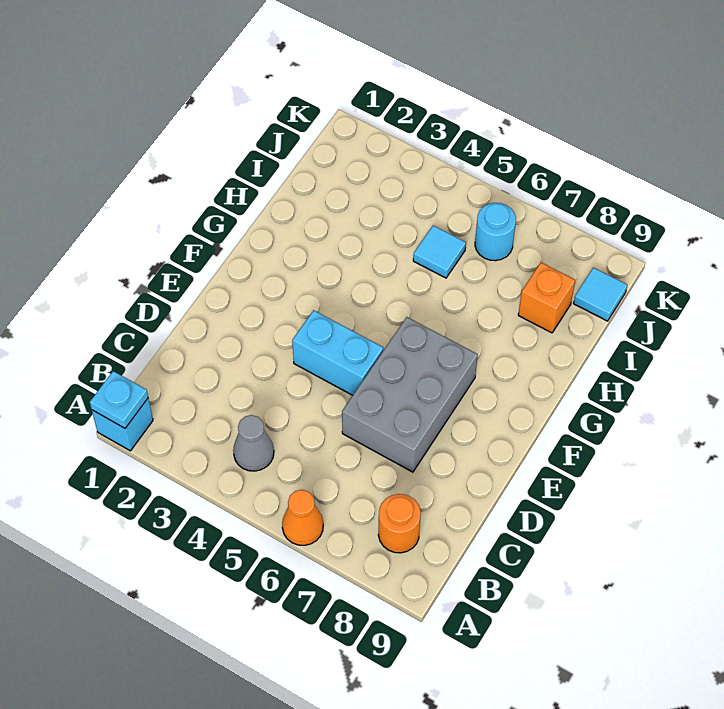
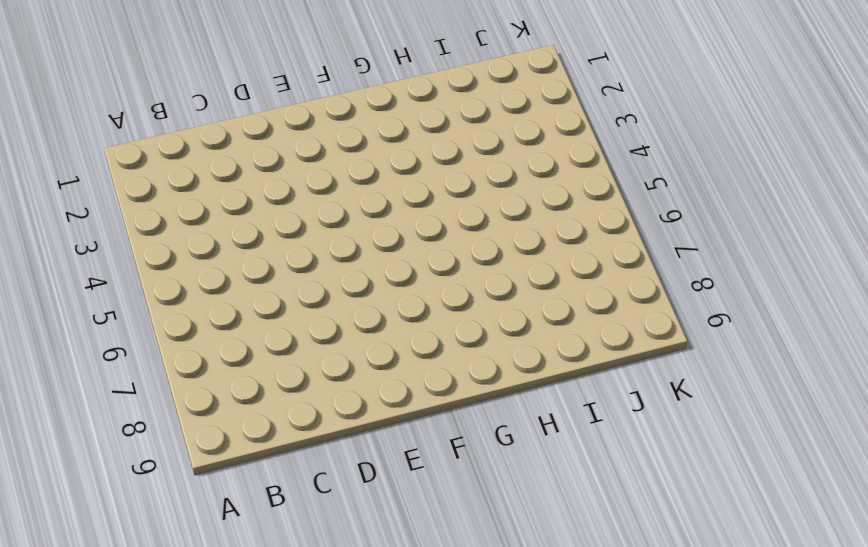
none -> cyan brick A1 level 1
none -> orange cone A6 level 1

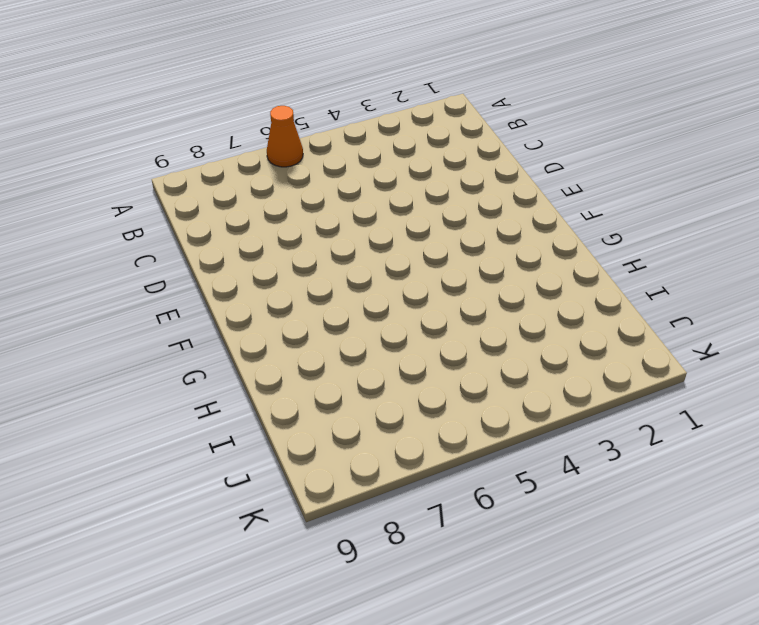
none -> cyan brick A1 level 1
none -> grey cone B4 level 1

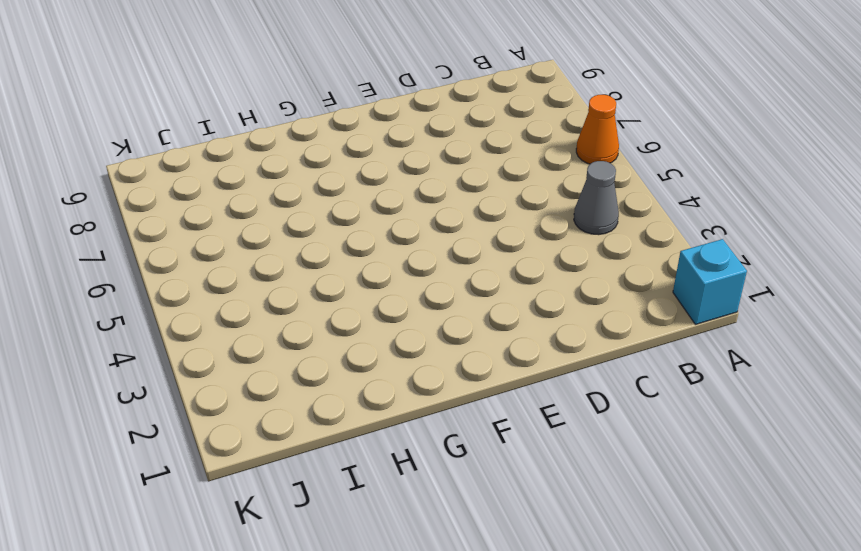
none -> orange round brick B8 level 1
none -> grey brick D6:F7 level 1

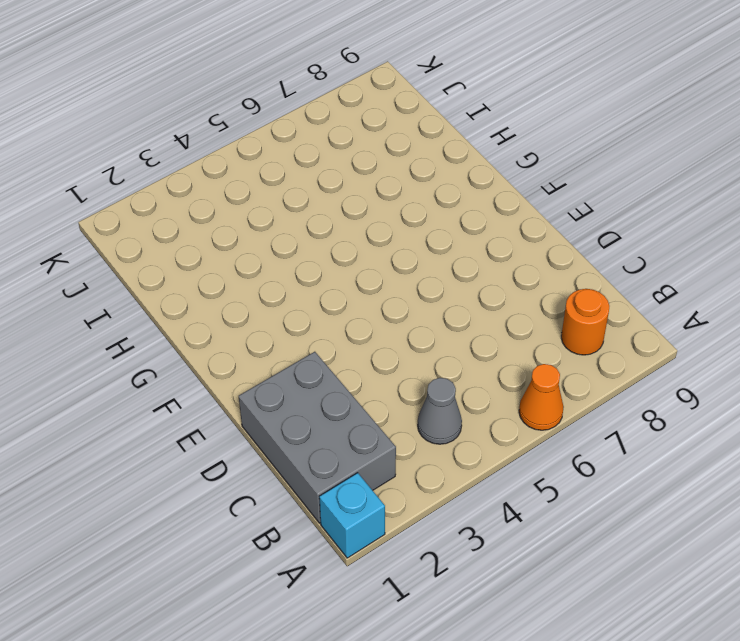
grey brick B1:D2 level 1 -> grey brick D6:F7 level 1
none -> cyan brick E4:E5 level 1
none -> cyan tile I5 level 1

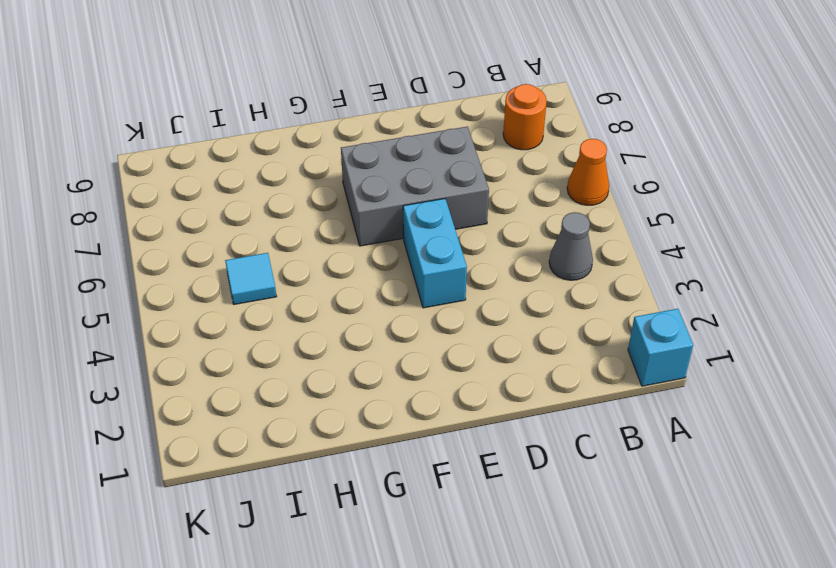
none -> orange brick I8 level 1
none -> cyan round brick J6 level 1

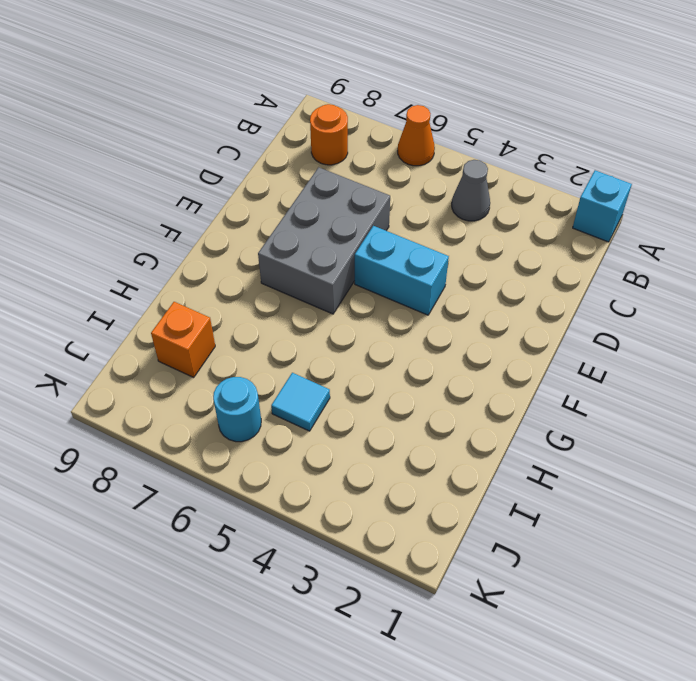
none -> cyan tile J9 level 1
none -> cyan plate A1 level 2

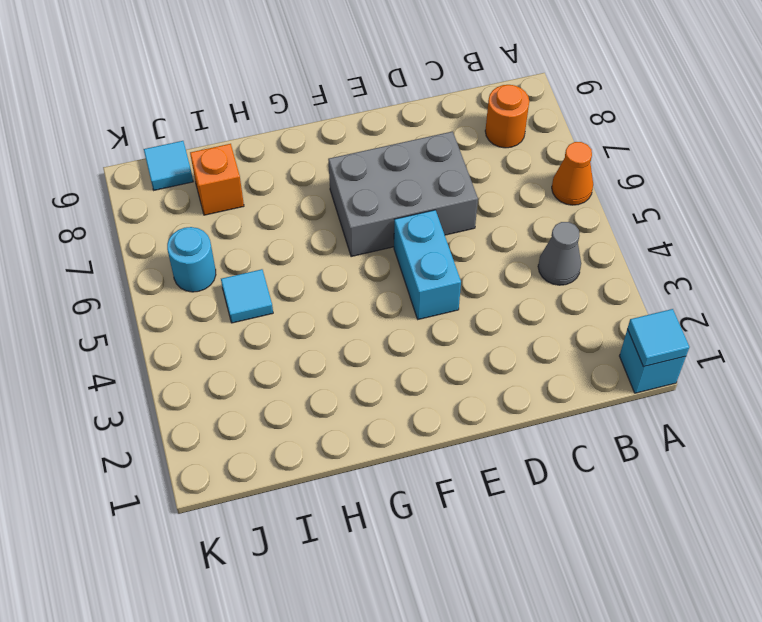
cyan tile A1 level 2 -> cyan plate A1 level 2

